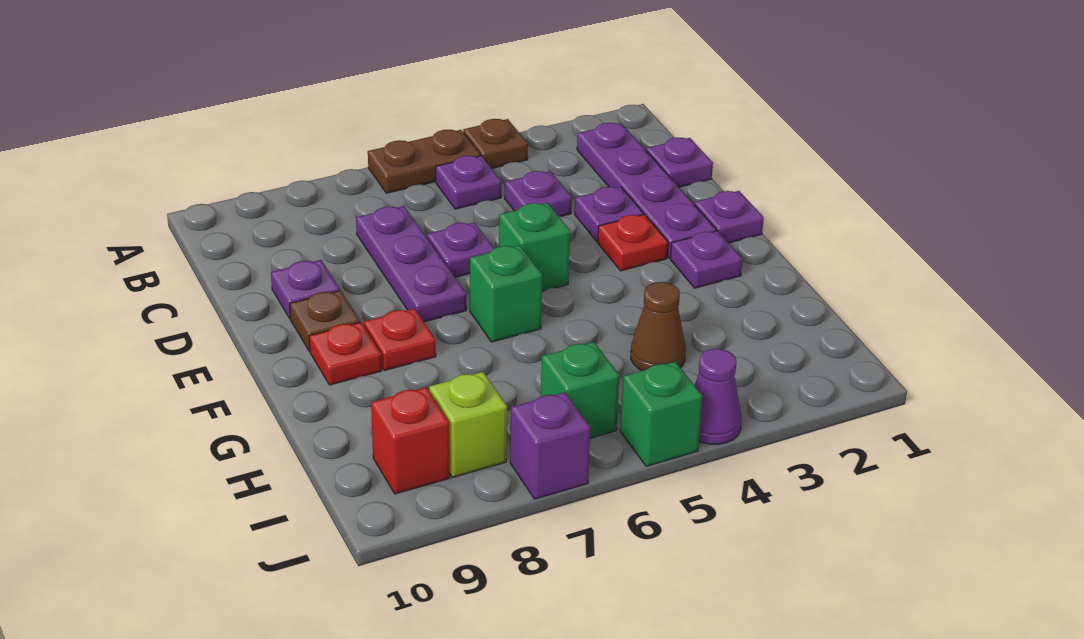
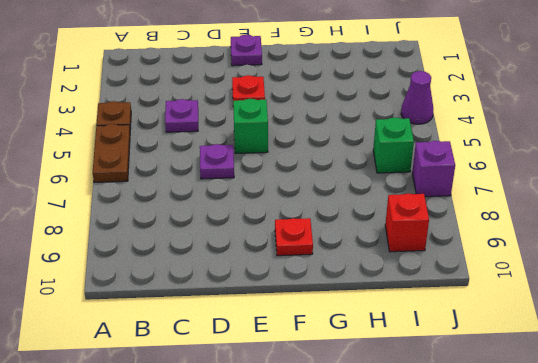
none -> purple plate B2:E2 level 1
none -> purple plate B5 level 1
none -> purple plate C1 level 1

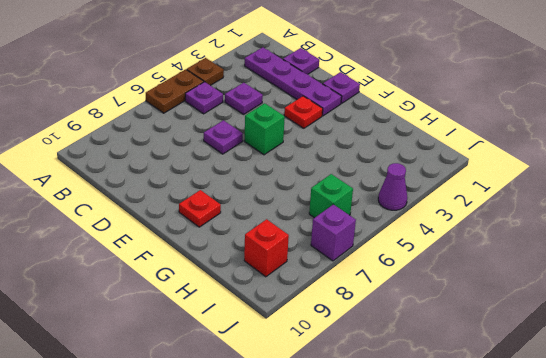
none -> purple plate C7:E7 level 1
none -> purple plate D3 level 1
none -> purple plate D9 level 1

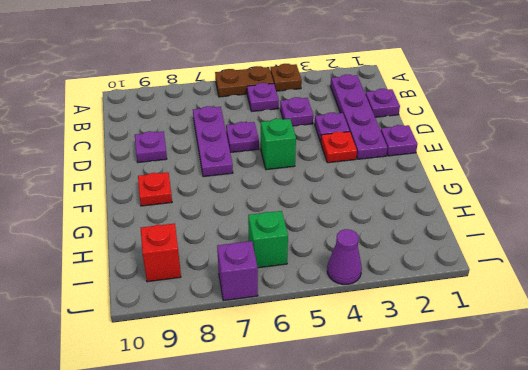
none -> brown plate E9 level 1
none -> purple plate F2 level 1
none -> green brick F6 level 1

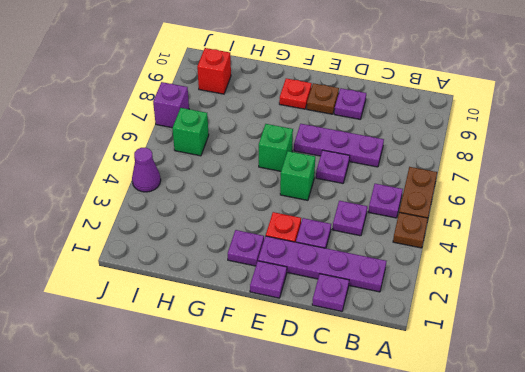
none -> red plate F8 level 1
none -> brown cone H4 level 1
none -> lime brick I8 level 1

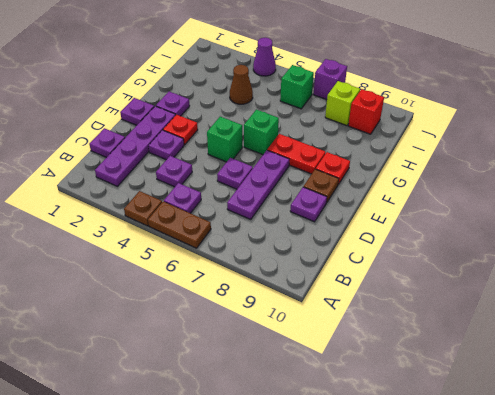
red plate F7:F8 level 1 -> red plate F8 level 1
none -> green brick J5 level 1

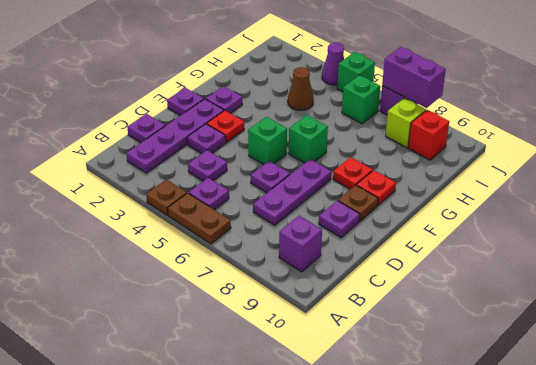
purple brick B9 level 1 -> none
purple brick J7:J8 level 2 -> none

